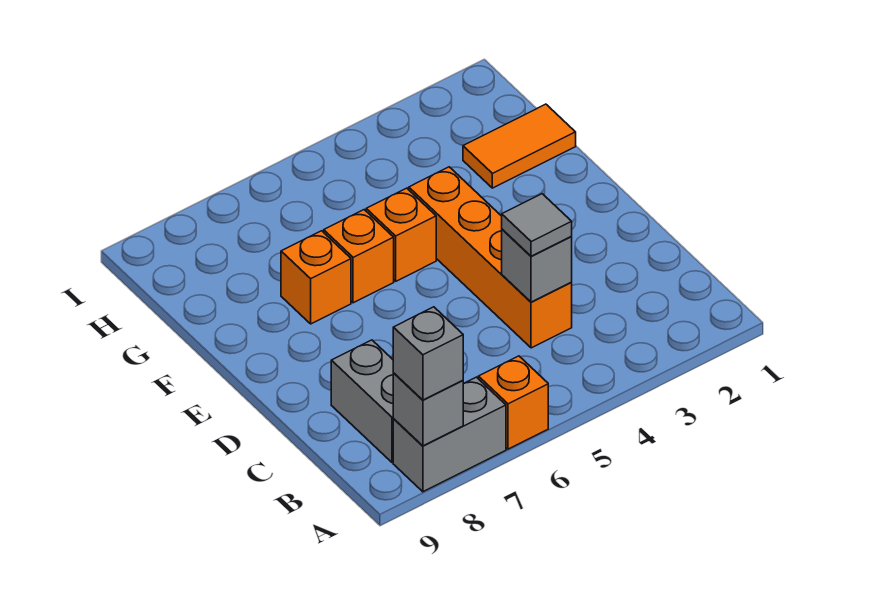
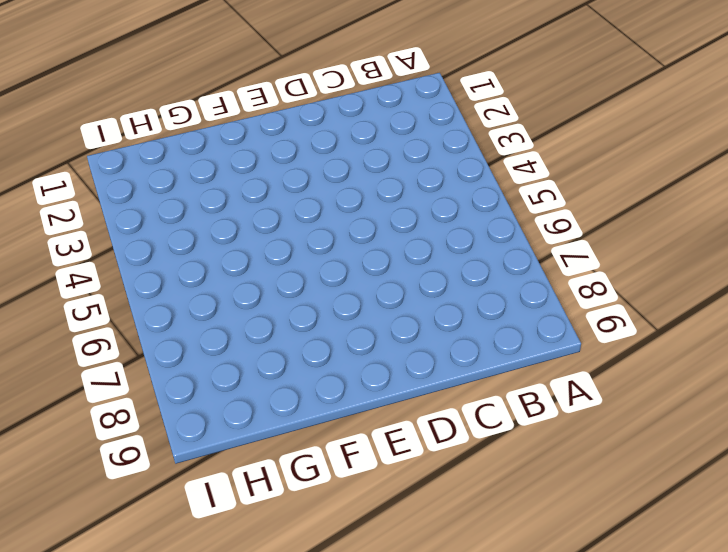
none -> orange brick A6 level 1
none -> grey brick A7:A8 level 1
none -> grey brick B8:C8 level 1

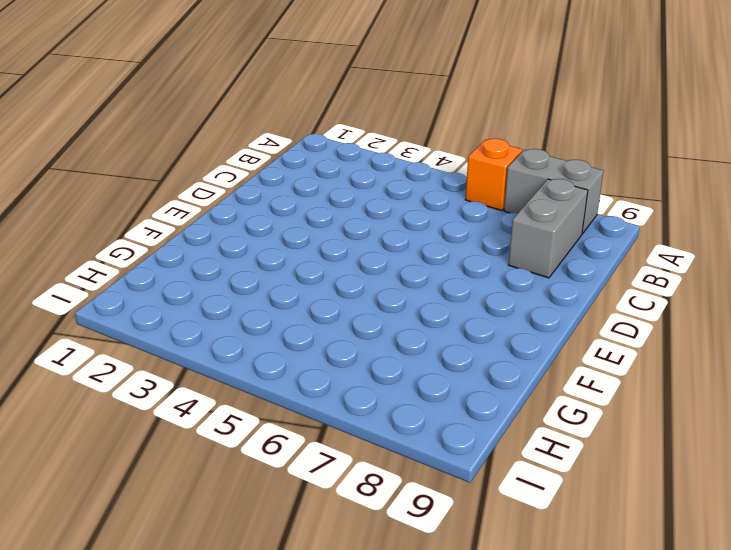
none -> orange brick C4:F4 level 1
none -> orange brick F5 level 1
none -> orange brick F6 level 1

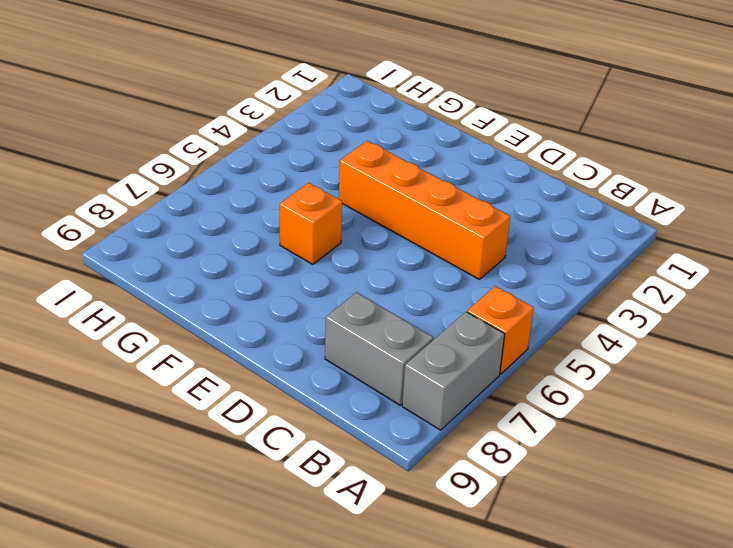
none -> orange brick F5 level 1
none -> orange brick F7 level 1
none -> orange tile G1:G2 level 1

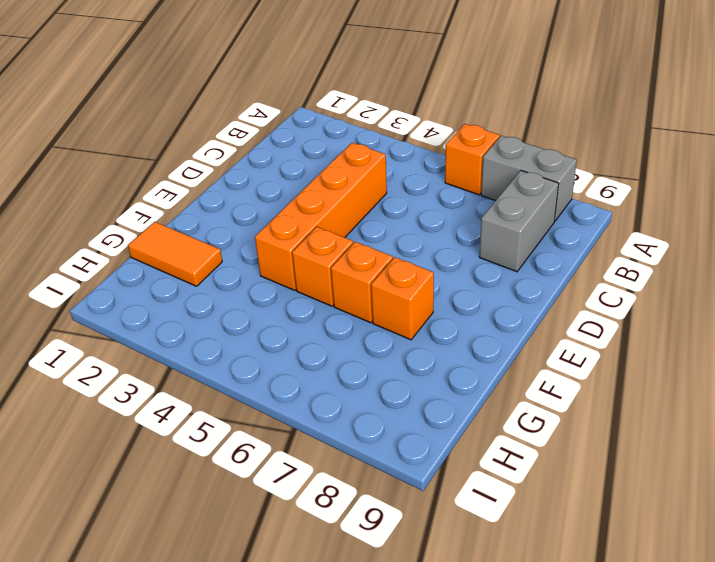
none -> grey brick A8 level 2
none -> grey brick C4 level 2
none -> grey brick A8 level 3

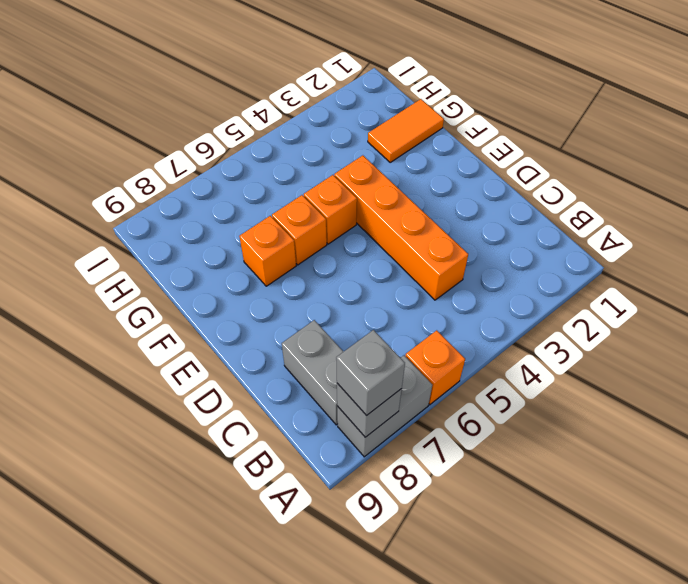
none -> grey brick C4 level 2
none -> grey tile C4 level 3

